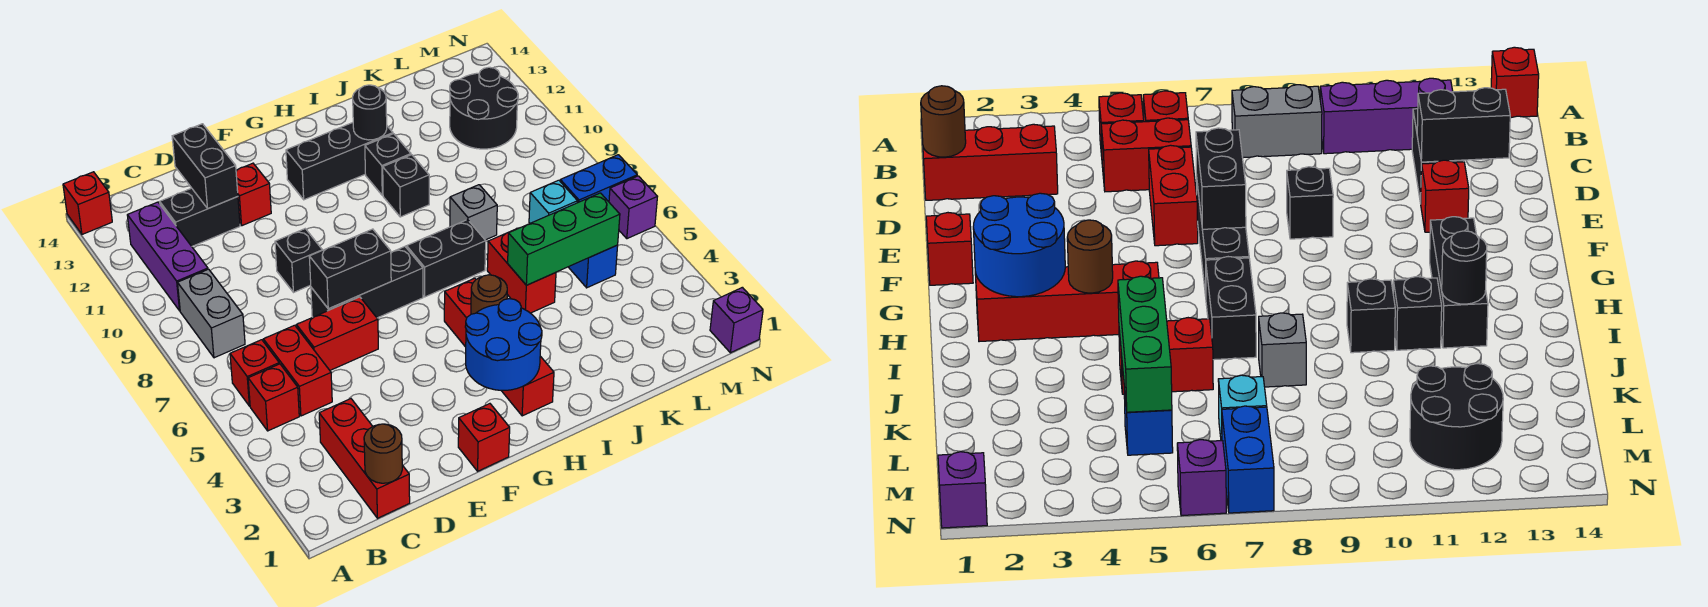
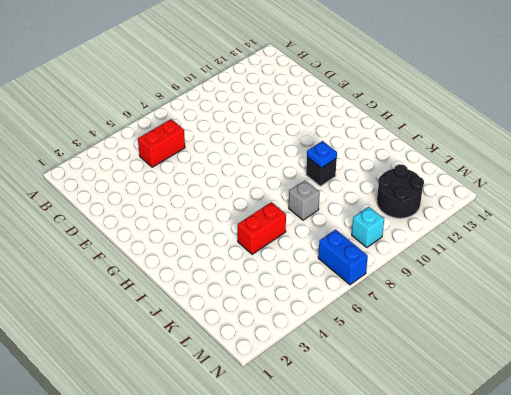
blue plate I10 level 2 -> none
cyan brick M9 level 1 -> cyan brick L7 level 1
none -> red brick A14 level 1
none -> red brick B5 level 1
none -> red brick B6 level 1
none -> grey brick B8:B9 level 1

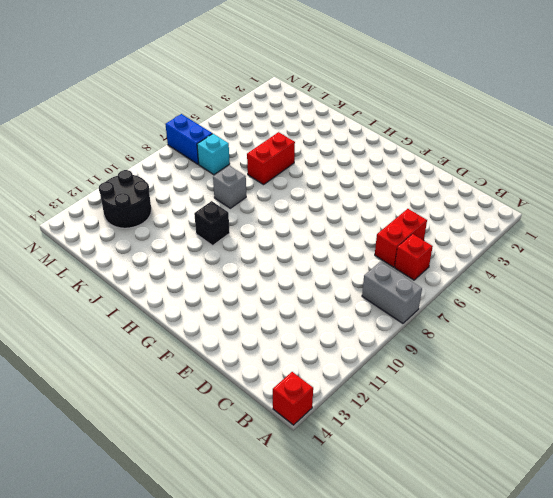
grey brick A8:B8 level 1 -> grey brick B8:B9 level 1
none -> red brick B5 level 1
none -> purple brick B10:B12 level 1
none -> red brick C1:C3 level 1
none -> black brick C12:D12 level 1

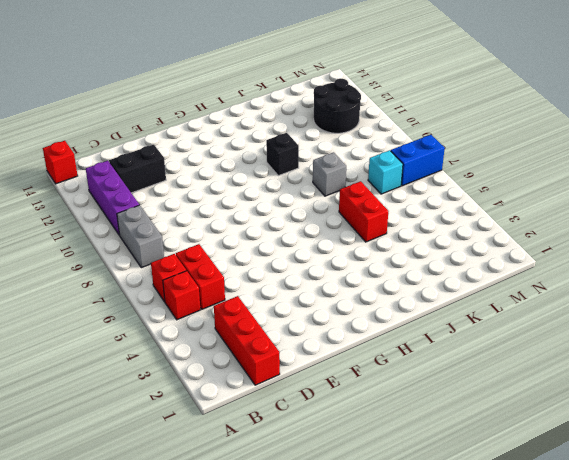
none -> red brick D6:E6 level 1
none -> black brick E7:G7 level 1
none -> black brick E9 level 1
none -> red brick E12 level 1

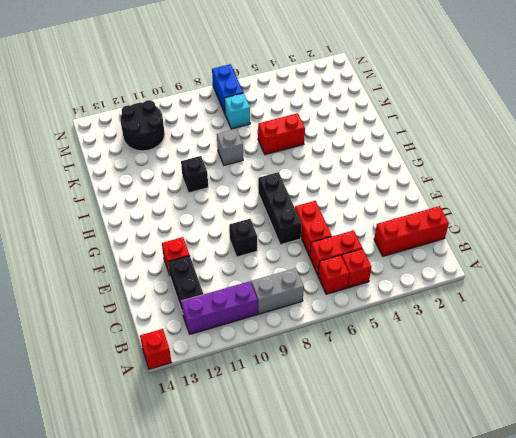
none -> red brick F1 level 1
none -> black brick G12:I12 level 1
none -> red brick H2:H5 level 1
none -> black brick H7:I7 level 1

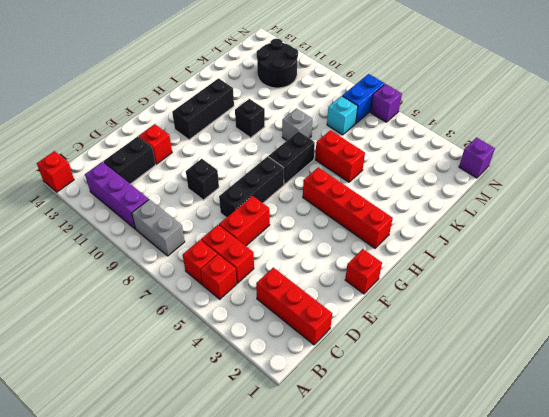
none -> black brick I11 level 1
none -> blue brick L5 level 1
none -> brown round brick C1 level 2
none -> black brick D12:D13 level 2

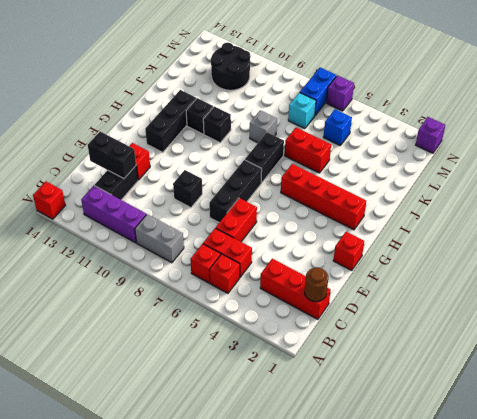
none -> black brick E7:F7 level 2
none -> blue round brick G2:H3 level 2
none -> brown round brick H4 level 2
none -> black round brick I12 level 2

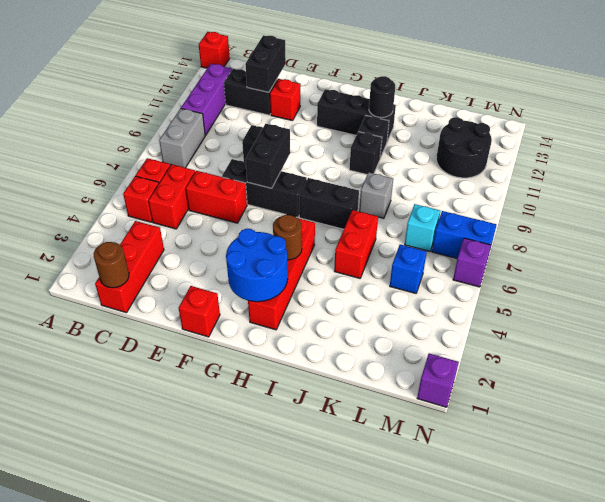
black brick F7:F8 level 2 -> black brick E7:F7 level 2
none -> green brick J5:L5 level 2

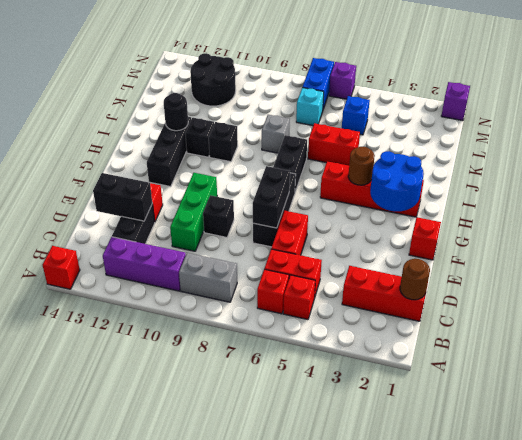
green brick D10:F10 level 1 -> green brick J5:L5 level 2

